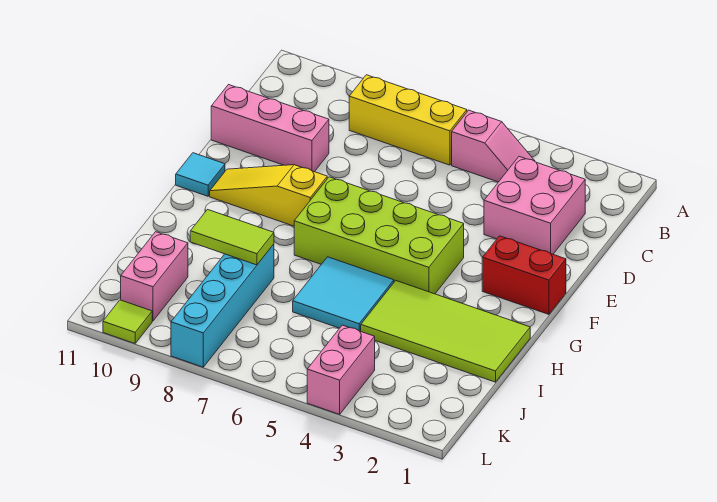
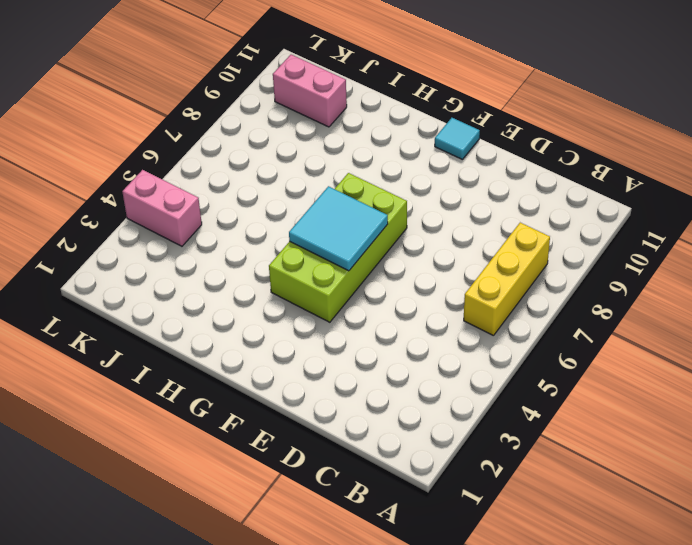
cyan tile F5:G6 level 2 -> cyan tile H5:I6 level 1
none -> pink slope B4:B5 level 1 top 5
none -> pink brick C2:D3 level 1
none -> pink brick D9:D11 level 1

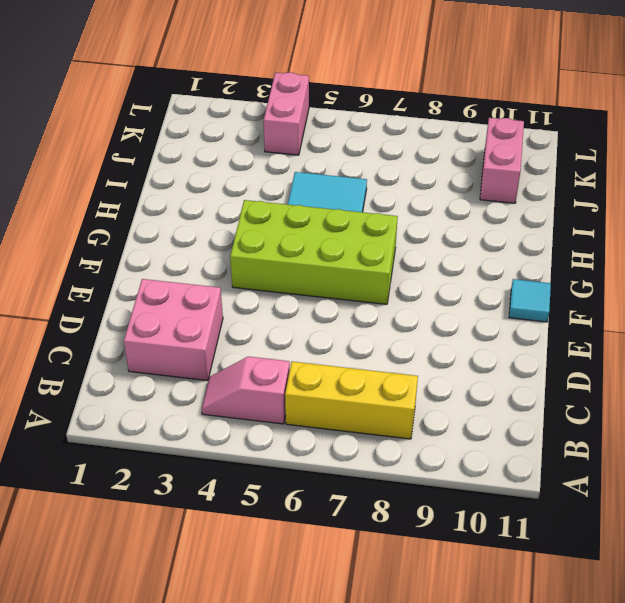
none -> pink brick D9:D11 level 1
none -> red brick F1:F2 level 1
none -> yellow slope F8:F10 level 1 top 8

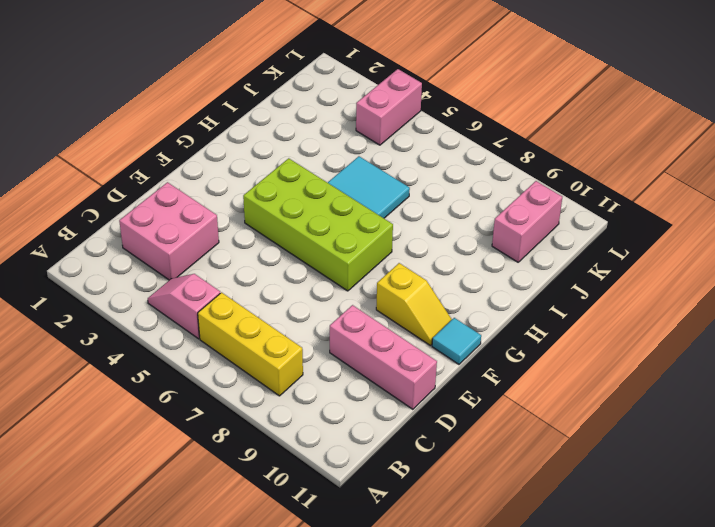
yellow slope F9:F10 level 1 top 9 -> yellow slope F8:F10 level 1 top 8
none -> red brick F1:F2 level 1
none -> lime tile H1:I4 level 1
none -> cyan brick I8:L8 level 1

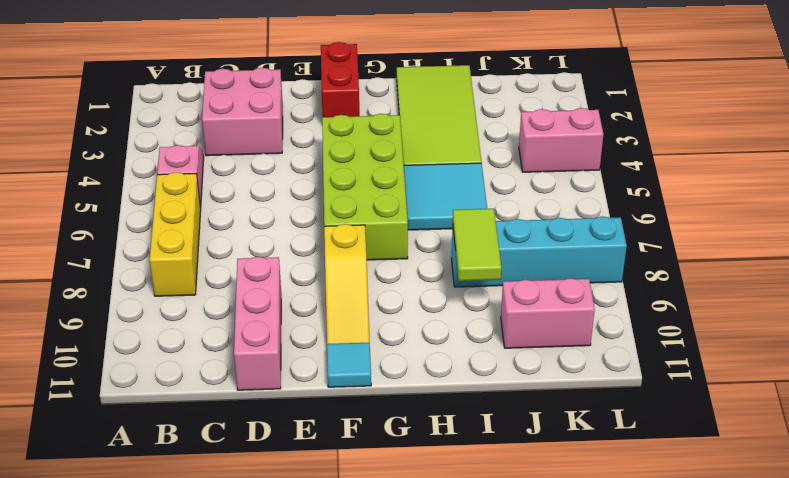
none -> lime tile L10 level 1

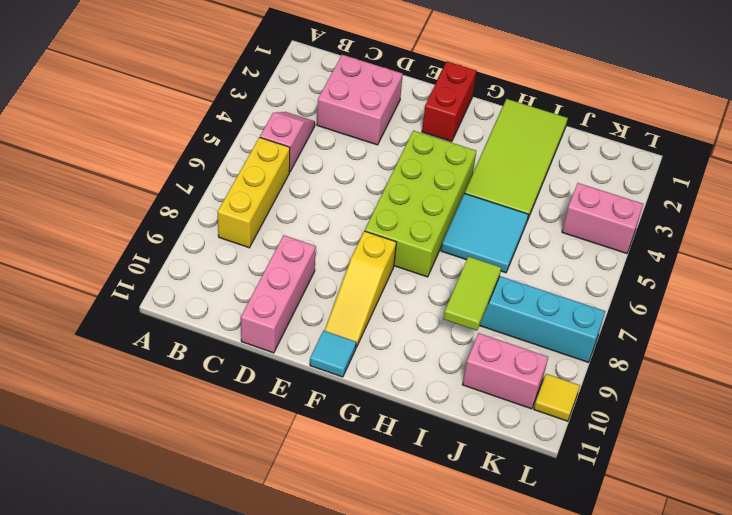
yellow tile L10 level 1 -> lime tile L10 level 1

